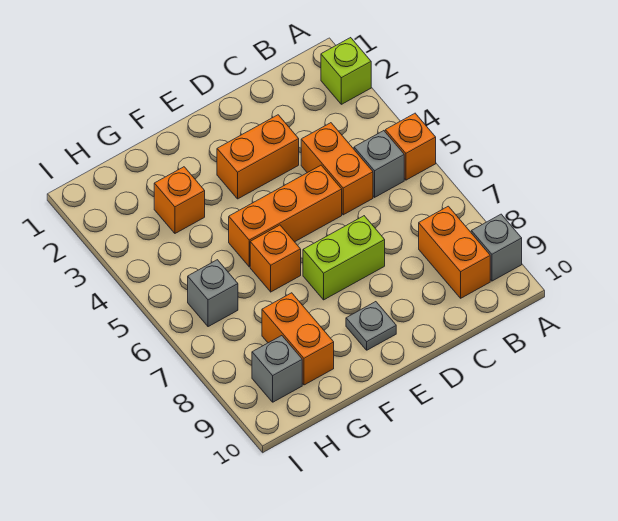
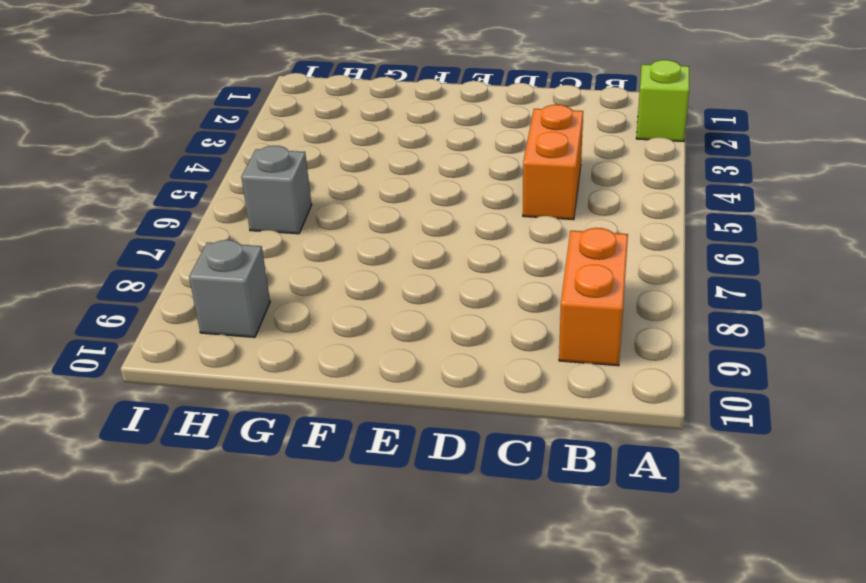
none -> orange brick A5 level 1
none -> grey brick A9 level 1
none -> grey brick B5 level 1

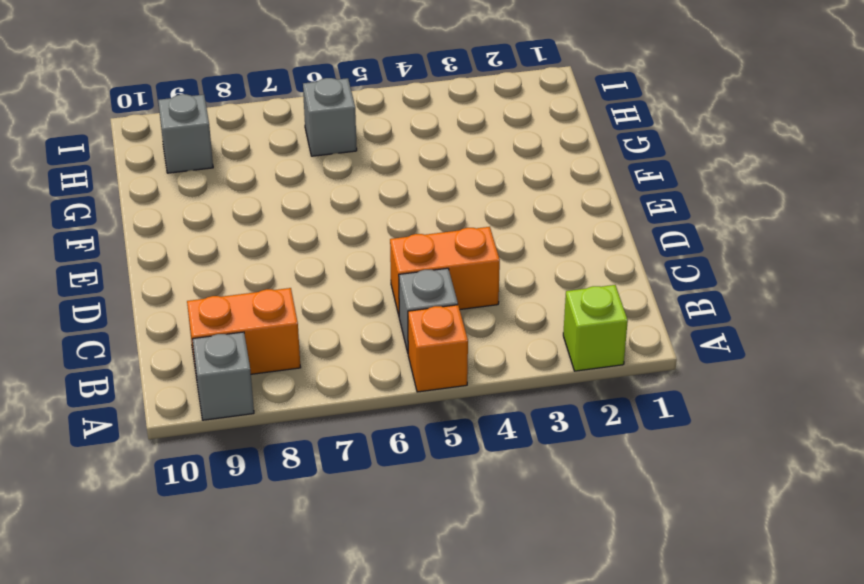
none -> orange brick D3:E3 level 1
none -> orange brick D5:F5 level 1
none -> lime brick D7:E7 level 1

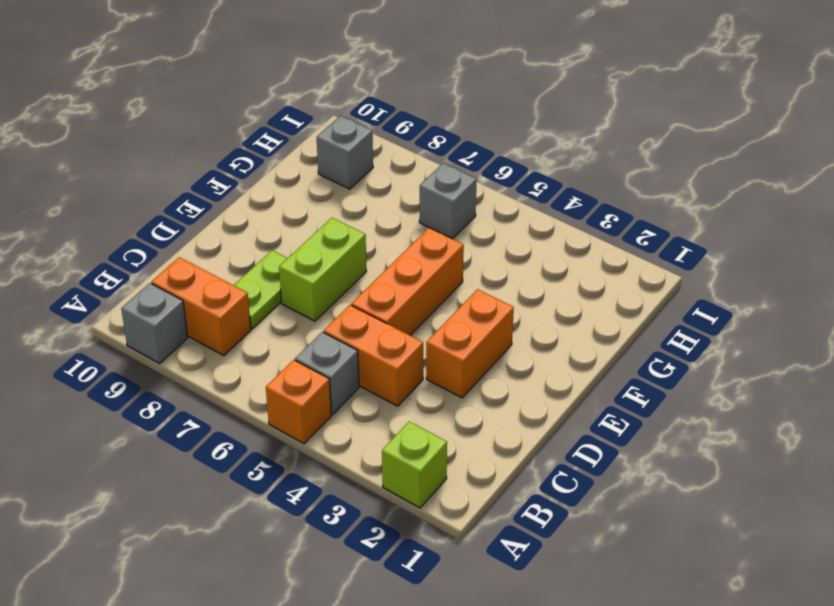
lime plate C8:D8 level 1 -> none
none -> grey plate E9 level 1
none -> orange brick F6 level 1
none -> orange brick G3 level 1

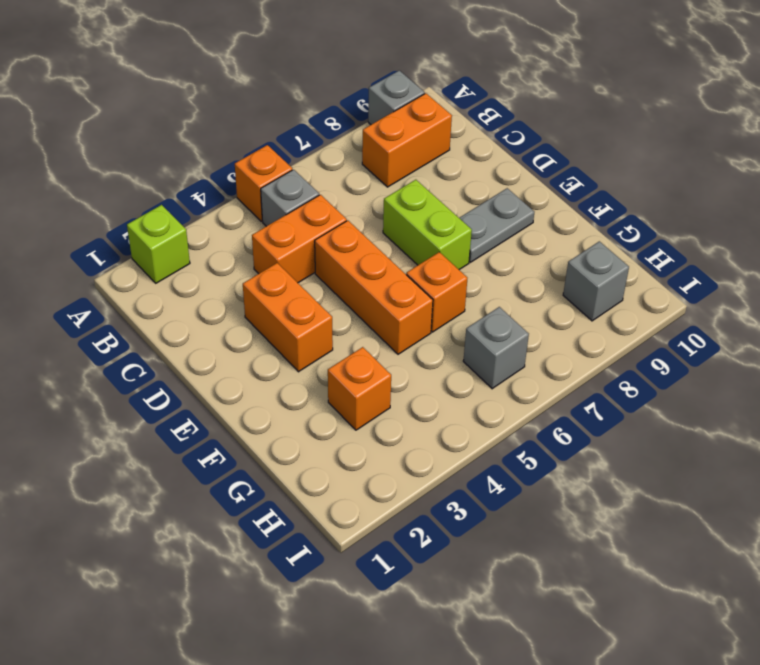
grey plate E8:E9 level 1 -> grey plate E9 level 1
none -> orange brick G8:G9 level 1

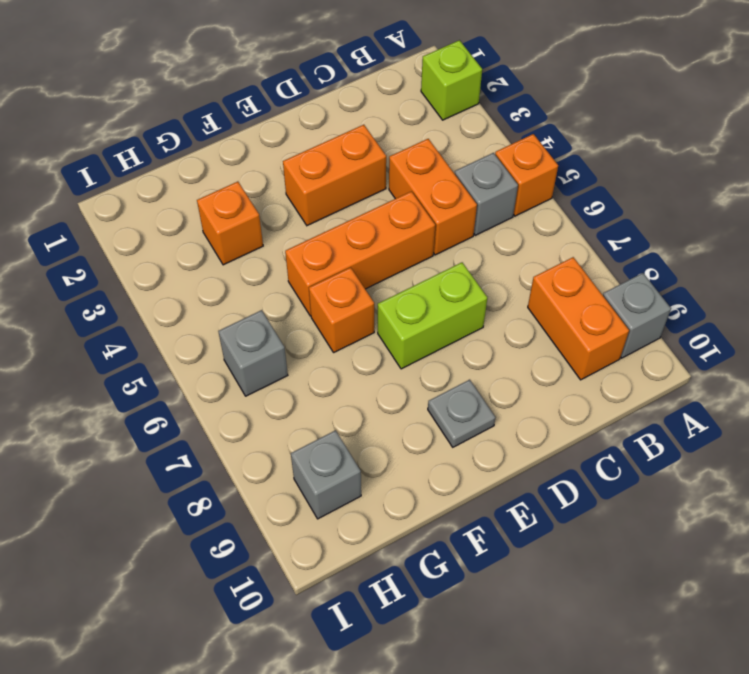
none -> orange brick G8:G9 level 1

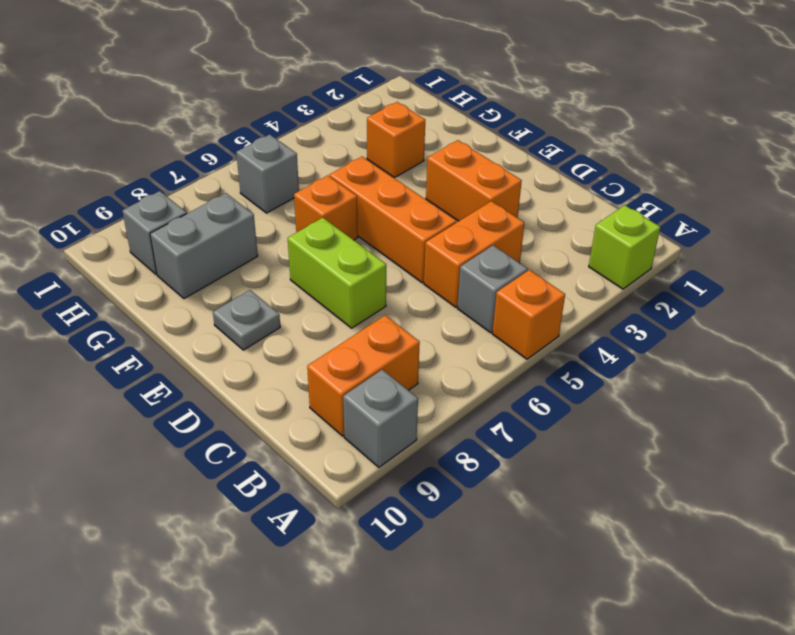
grey brick G8:G9 level 1 -> orange brick G8:G9 level 1

